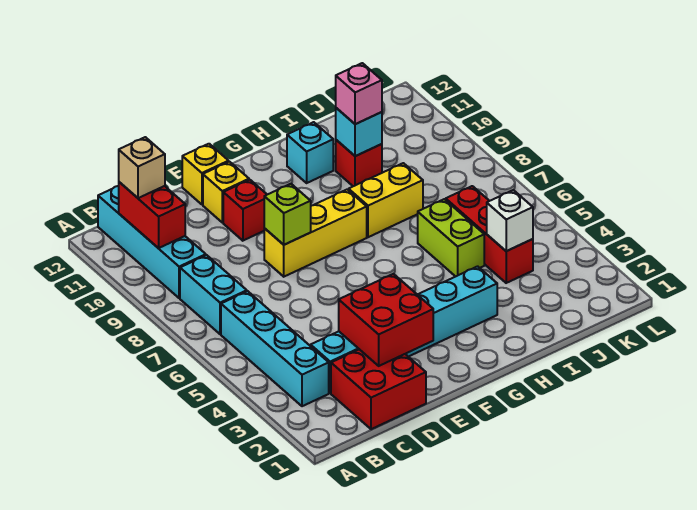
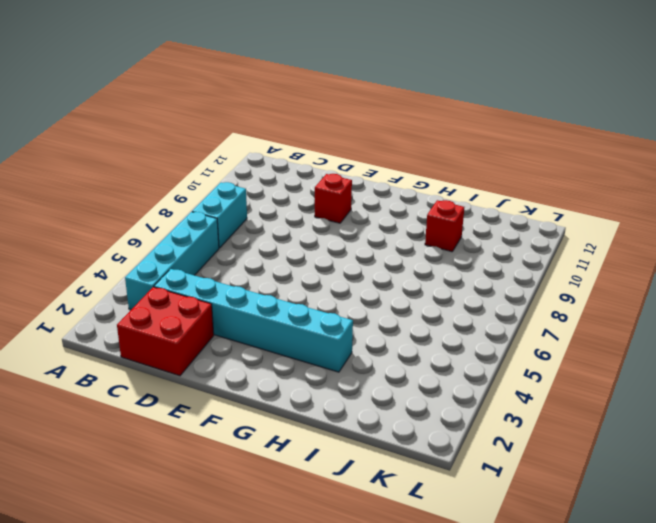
none -> cyan brick B9:B12 level 1
none -> yellow brick E8:G8 level 1
none -> yellow brick E11 level 1

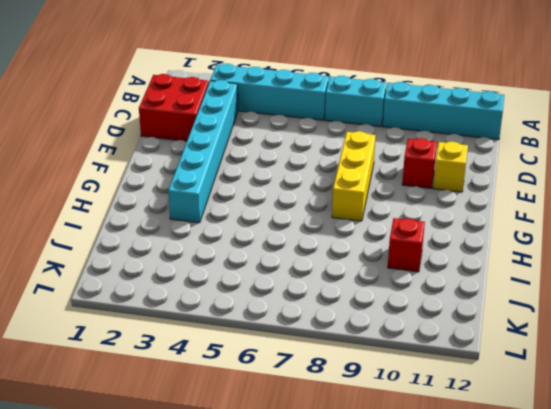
none -> yellow brick E12 level 1
none -> yellow brick H8:I8 level 1
none -> cyan brick H11 level 1

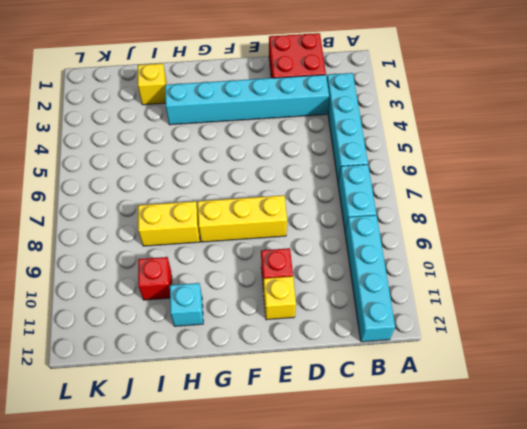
yellow brick I2 level 1 -> yellow brick E12 level 1
none -> lime brick I5:I6 level 1
none -> red brick J4:J6 level 1
none -> red brick B10:B11 level 2

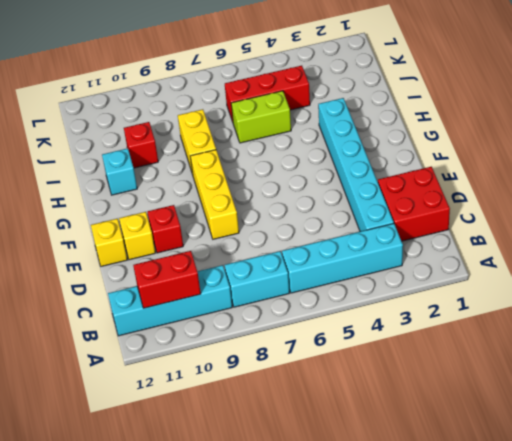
none -> red brick D2:E3 level 2
none -> lime brick E8 level 2
none -> cyan brick I10 level 2

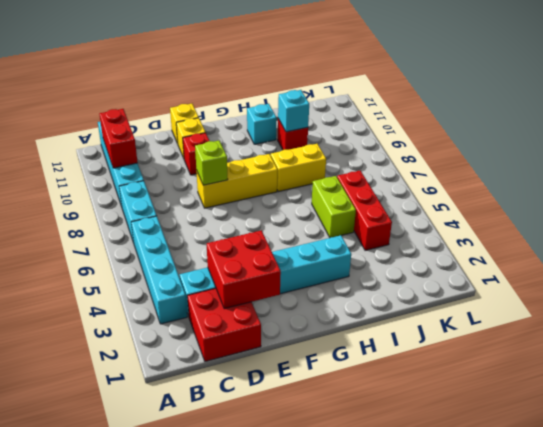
none -> white brick J4 level 2
none -> tan brick B11 level 3
none -> pink brick I10 level 3

